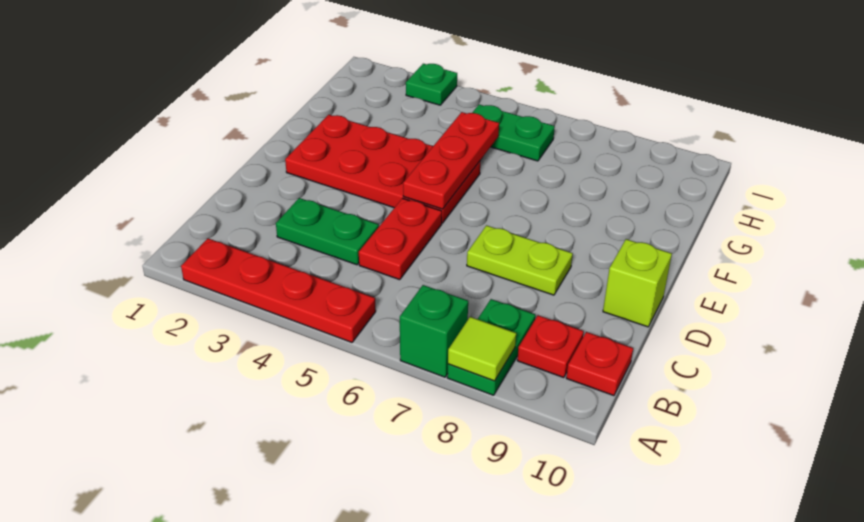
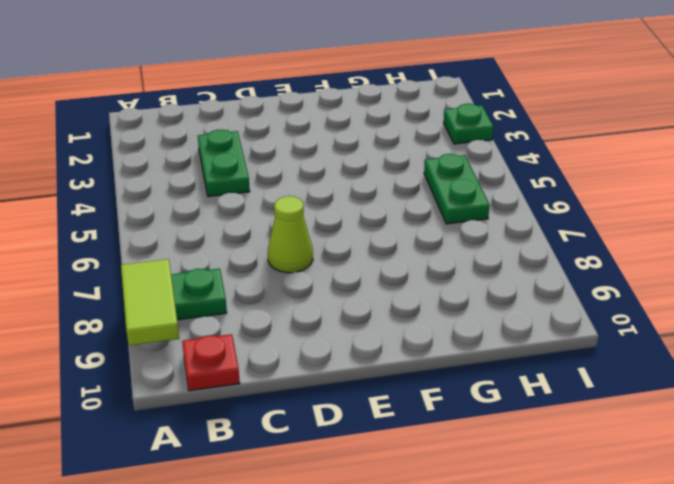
lime tile A8:A9 level 2 -> lime tile A8 level 2
lime cone D7 level 1 -> lime plate D7:D8 level 1
none -> red plate A2:A5 level 1
none -> green brick A7 level 1
none -> red plate B9 level 1

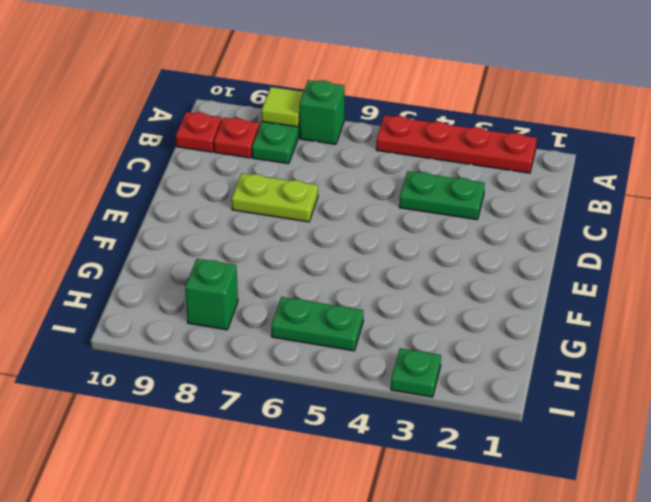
green brick H8 level 1 -> none
none -> red plate C5:D5 level 1
none -> lime brick D10 level 1
none -> red plate E2:F5 level 1

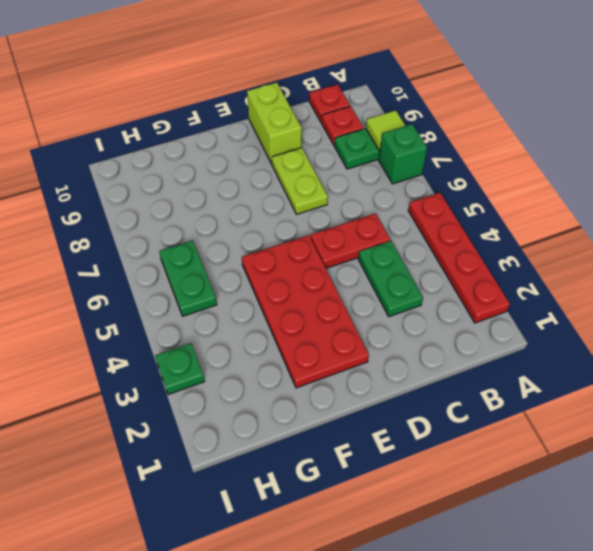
lime brick D9:D10 level 1 -> lime brick D10 level 1
none -> red plate E5:G5 level 2

